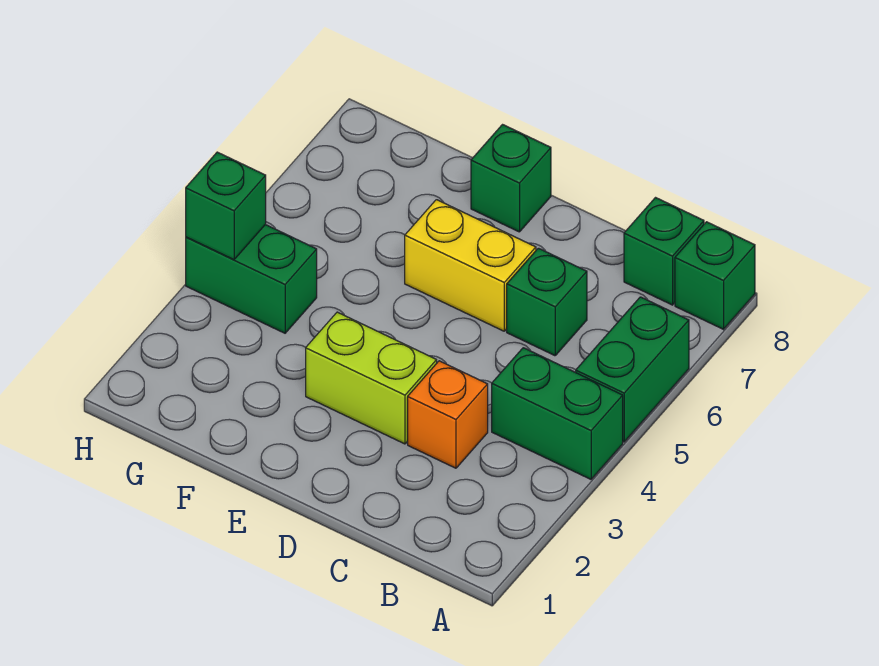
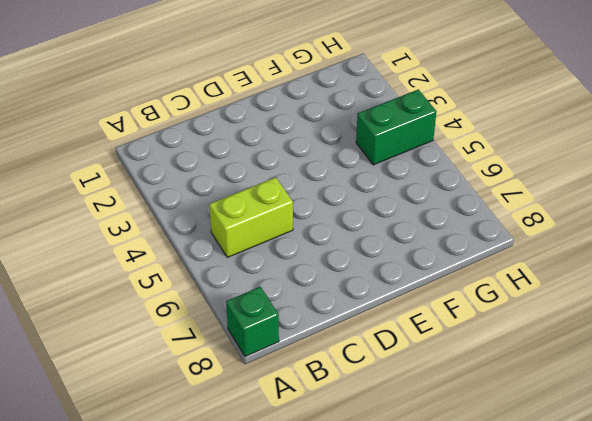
lime brick B5:C5 level 1 -> lime brick D3:E3 level 1
none -> green brick A4:B4 level 1
none -> green brick A5:A6 level 1

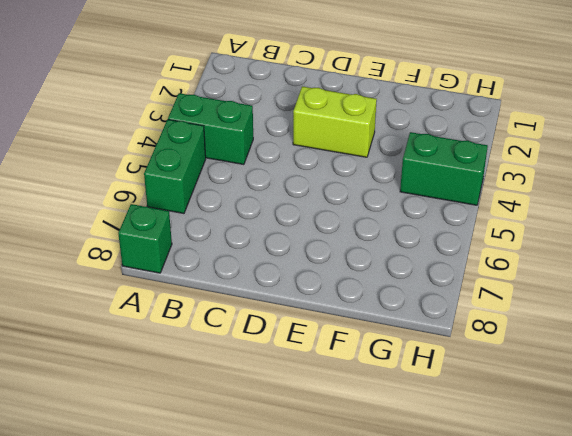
none -> green brick B8 level 1
none -> orange brick C3 level 1

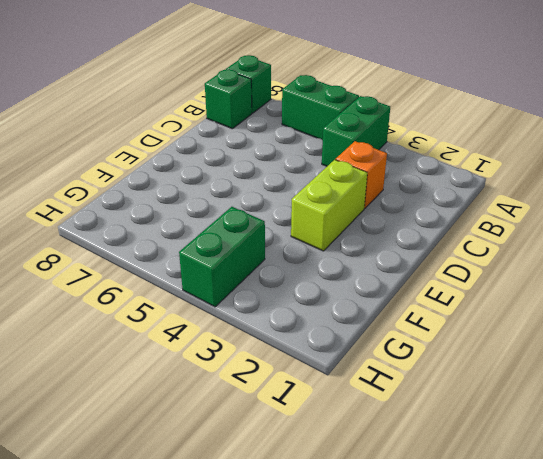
none -> green brick C6 level 1
none -> yellow brick D6:E6 level 1

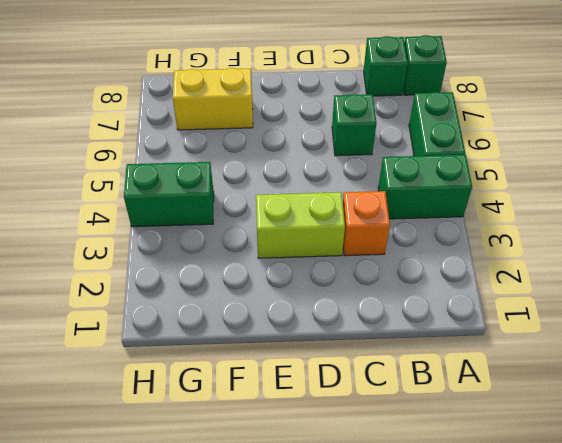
yellow brick F7:G7 level 1 -> yellow brick D6:E6 level 1
none -> green brick E8 level 1
none -> green brick H4 level 2

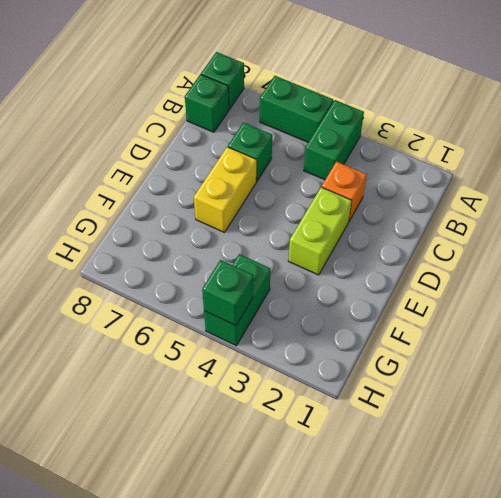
none -> green brick E8 level 1

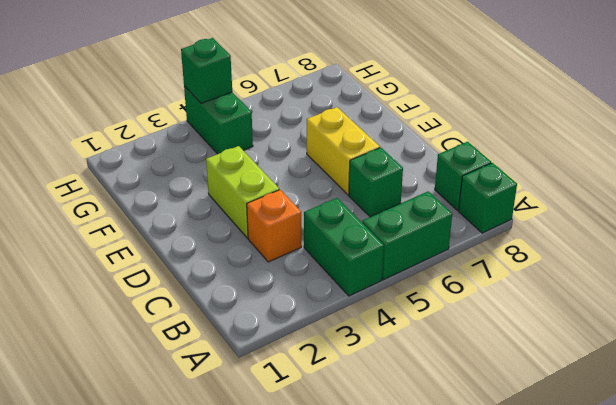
none -> green brick E8 level 1

